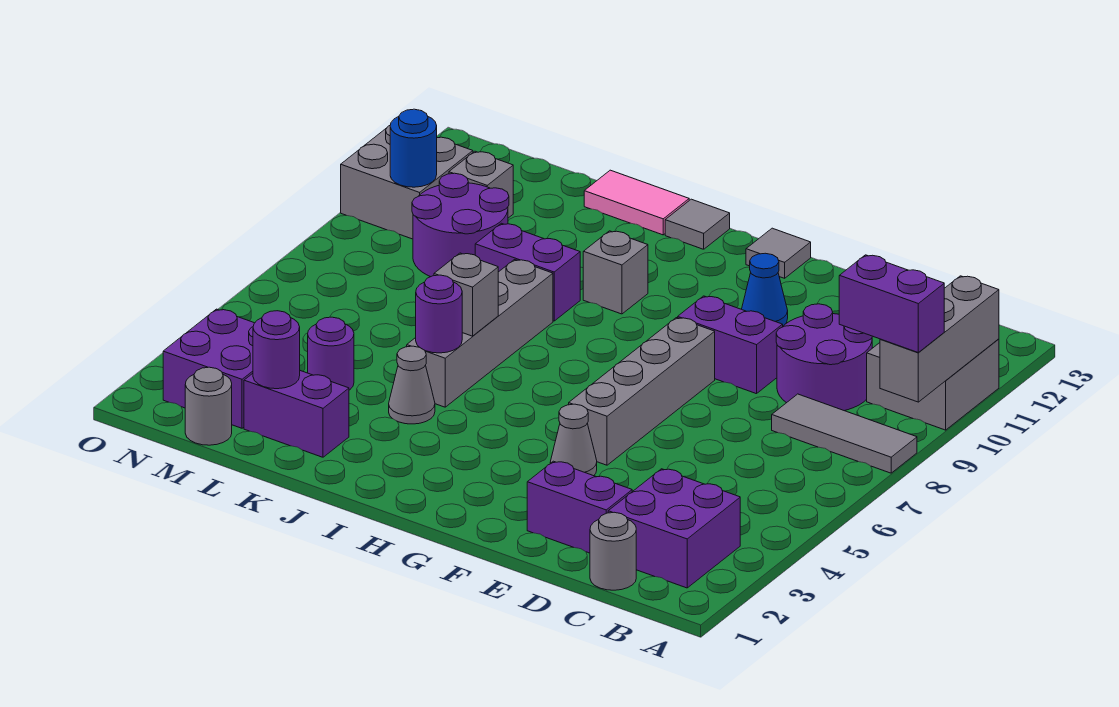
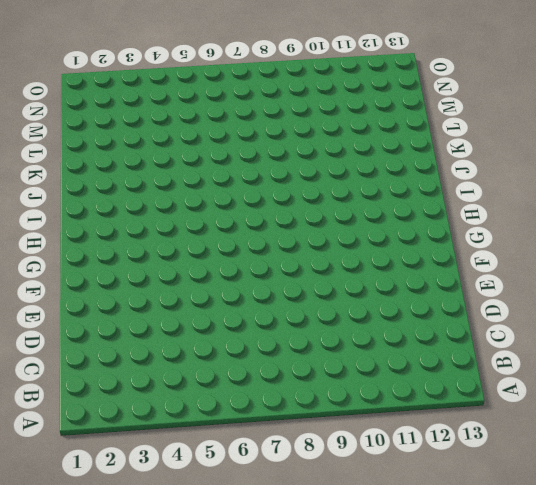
none -> grey tile A8:C8 level 1
none -> grey brick A10:B11 level 1
none -> purple brick B2:C3 level 1
none -> grey round brick C1 level 1

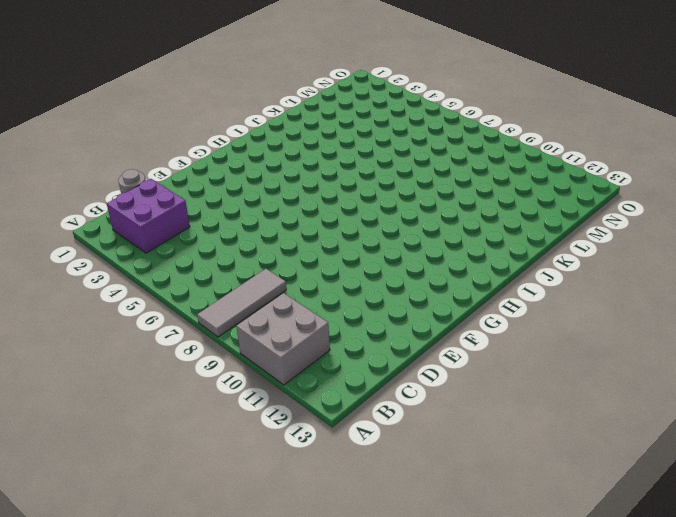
none -> purple round brick C9:D10 level 1
none -> purple brick D2:E2 level 1
none -> purple brick E9:F9 level 1
none -> grey cone F4 level 1

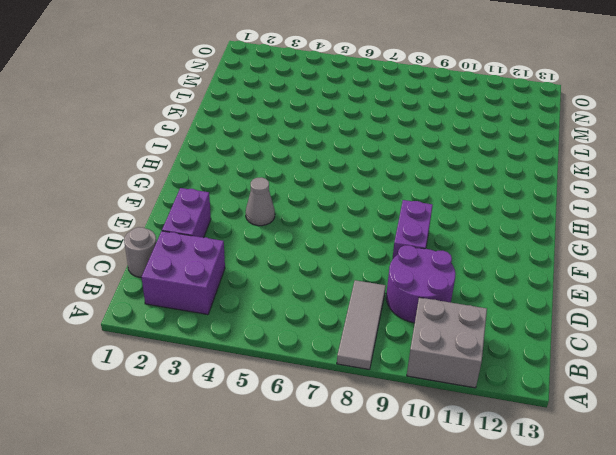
none -> grey brick F5:F8 level 1
none -> blue cone F11 level 1
none -> grey tile G13 level 1
none -> grey brick I10 level 1

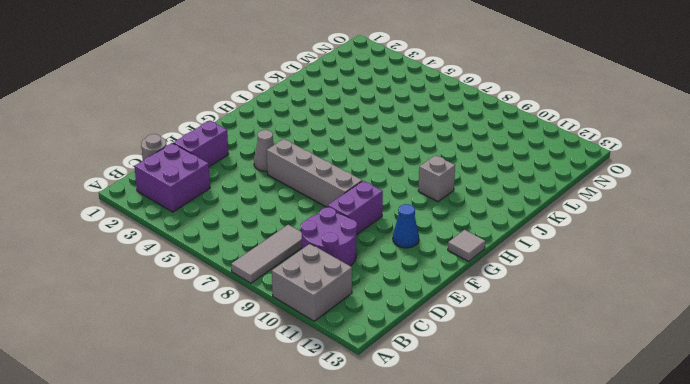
none -> grey tile I13 level 1
none -> grey cone J4 level 1
none -> grey brick J5:J8 level 1
none -> purple brick J9:K9 level 1

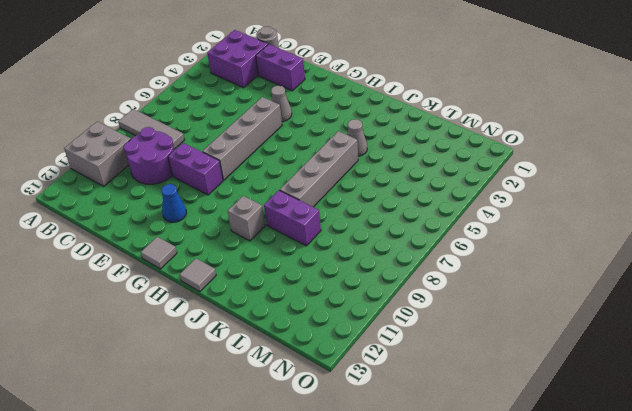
none -> pink tile J13:K13 level 1
none -> purple brick K2:L2 level 1
none -> purple round brick L4 level 1
none -> purple round brick L9:M10 level 1

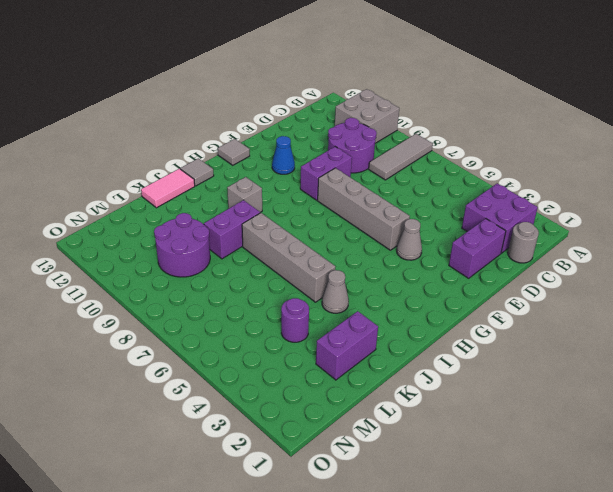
none -> grey round brick M1 level 1
none -> purple brick M2:N3 level 1
none -> grey brick M11 level 1
none -> grey brick N10:O11 level 1

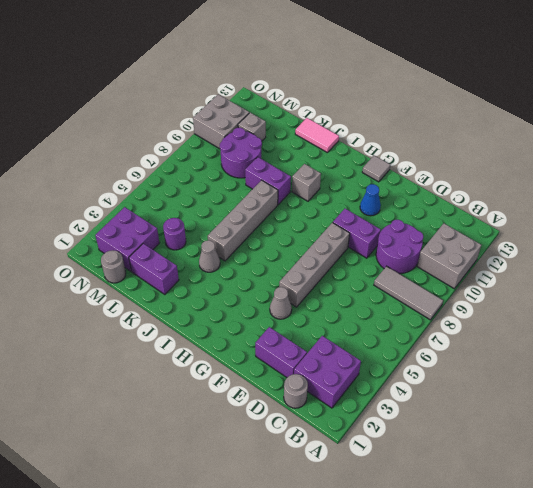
none -> grey tile I13 level 1
none -> grey brick A9:A11 level 2
none -> purple round brick J5 level 2
none -> grey brick J6 level 2

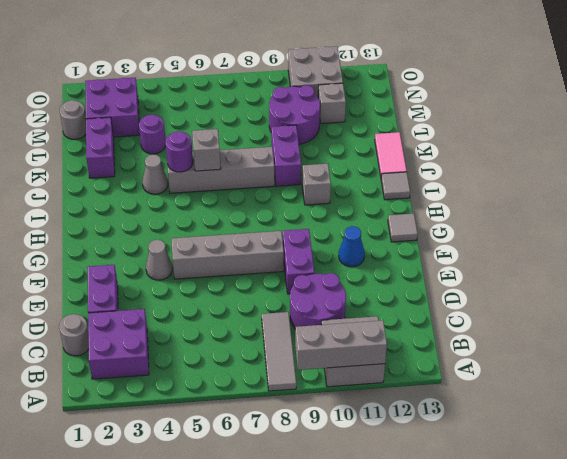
none -> purple round brick L2 level 2
none -> blue round brick N10 level 2
none -> purple brick A9:B9 level 3

